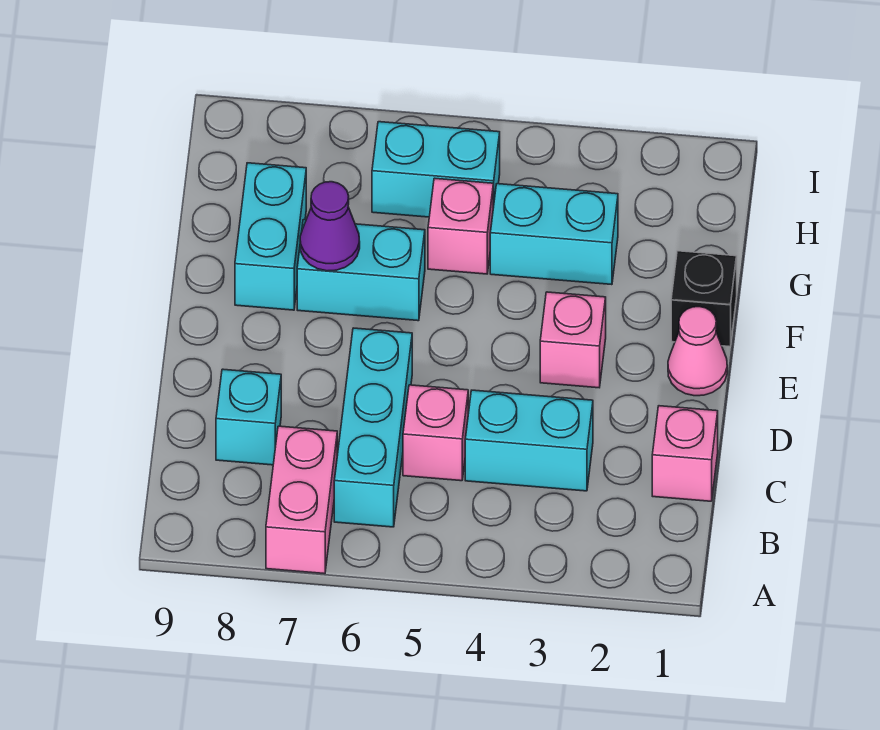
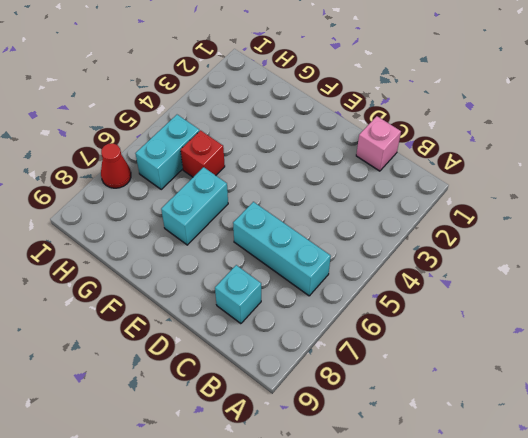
red brick G5 level 1 -> pink brick G5 level 1
red cone I7 level 1 -> none
none -> pink brick A7:B7 level 1
none -> cyan brick C3:C4 level 1
none -> pink brick C5 level 1

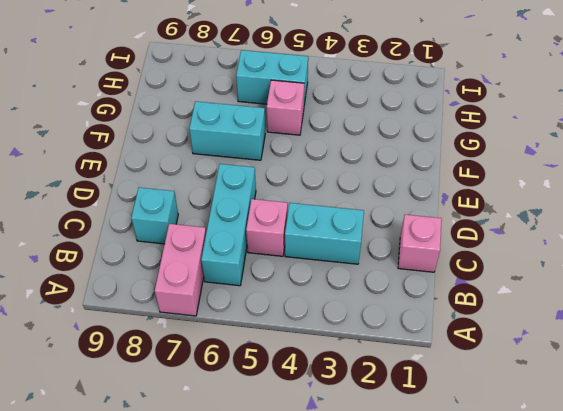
none -> pink cone E1 level 1
none -> pink brick E3 level 1
none -> black brick F1 level 1

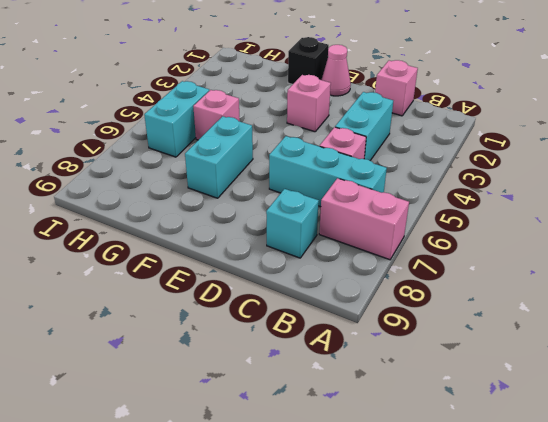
none -> cyan brick F8:G8 level 1
none -> cyan brick G3:G4 level 1
none -> purple cone F7 level 2

